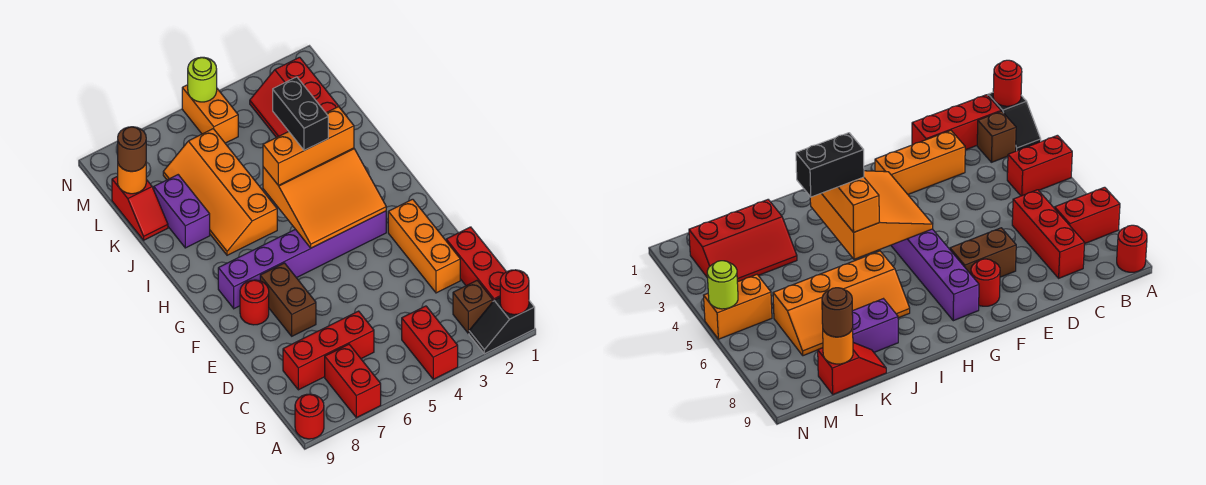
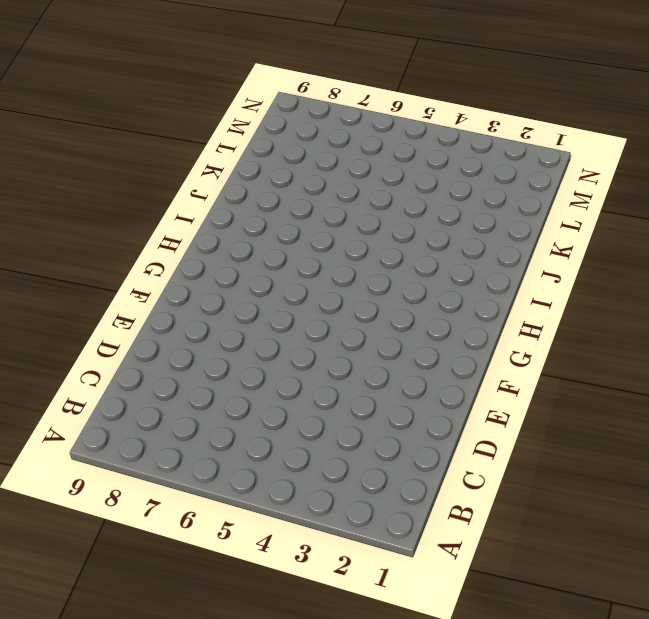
none -> black slope A1:A2 level 1 top 1
none -> red brick A4:B4 level 1
none -> red brick A7:B7 level 1

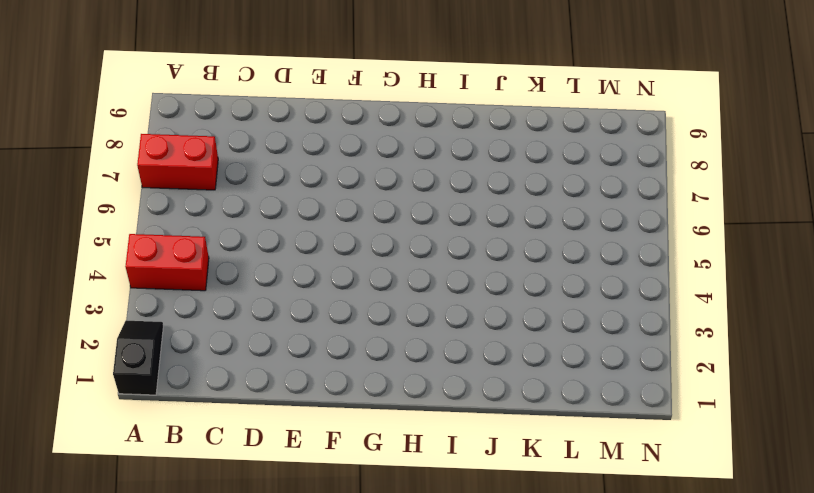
none -> red round brick A9 level 1
none -> red brick B1:D1 level 1
none -> brown brick B2 level 1

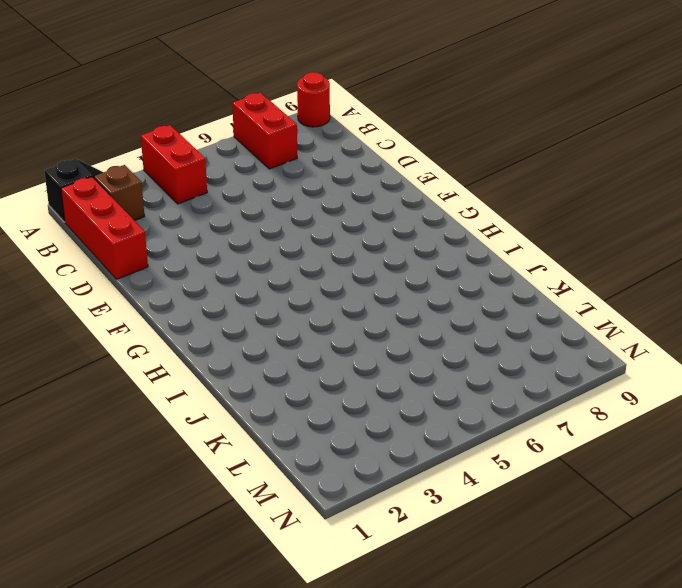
none -> red brick C6:C8 level 1
none -> orange brick D2:F2 level 1
none -> brown brick E7:F7 level 1

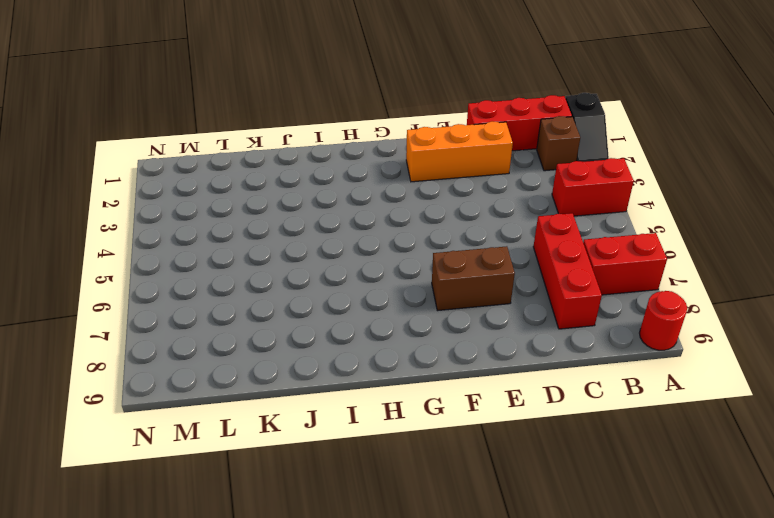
none -> red round brick F8 level 1
none -> purple brick G3:G8 level 1
none -> orange slope I6:L7 level 1 top 6

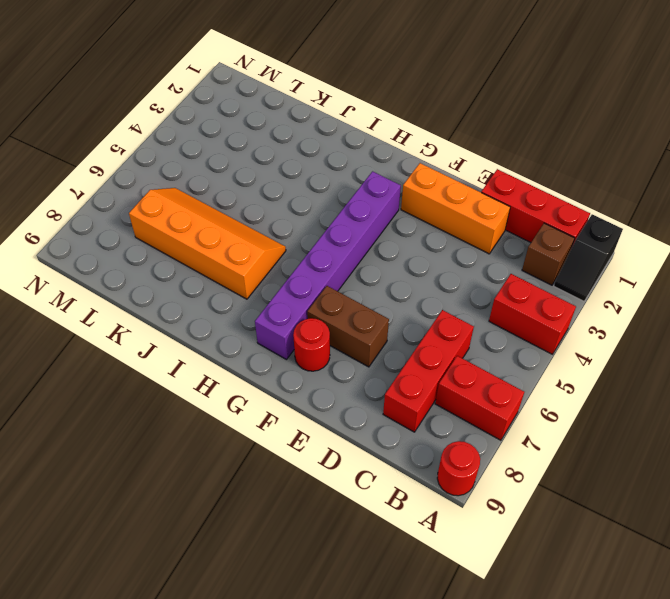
orange slope I6:L7 level 1 top 7 -> orange slope I6:L7 level 1 top 6
none -> purple brick J8:K8 level 1
none -> red slope K2:M3 level 1 top 2
none -> red slope K9:L9 level 1 top L

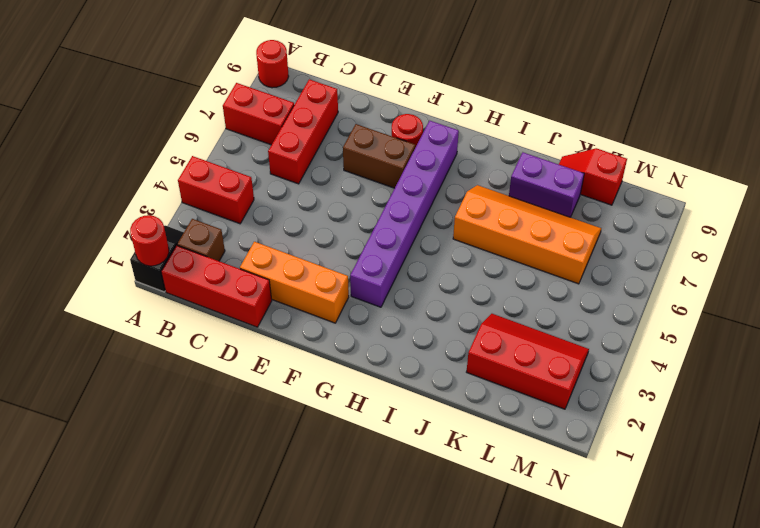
none -> orange brick M5:N5 level 1
none -> orange slope G3:I5 level 2 top I
none -> orange round brick L9 level 2

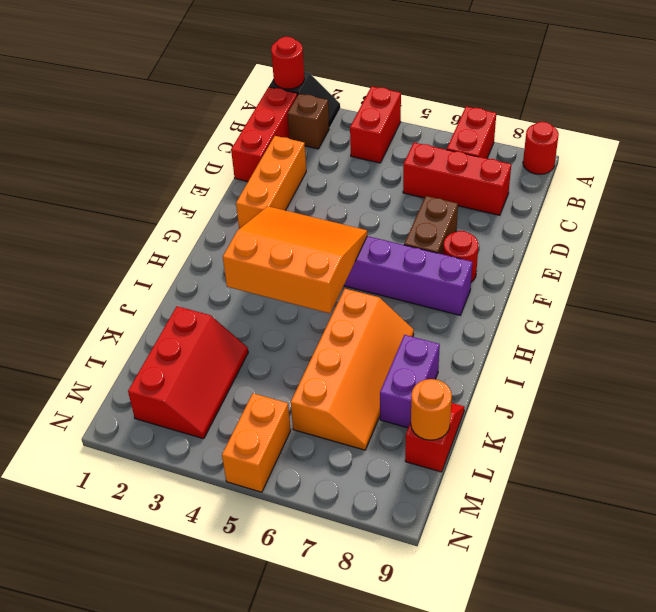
none -> lime round brick N5 level 2
none -> orange brick I3:I5 level 3
none -> brown round brick L9 level 3

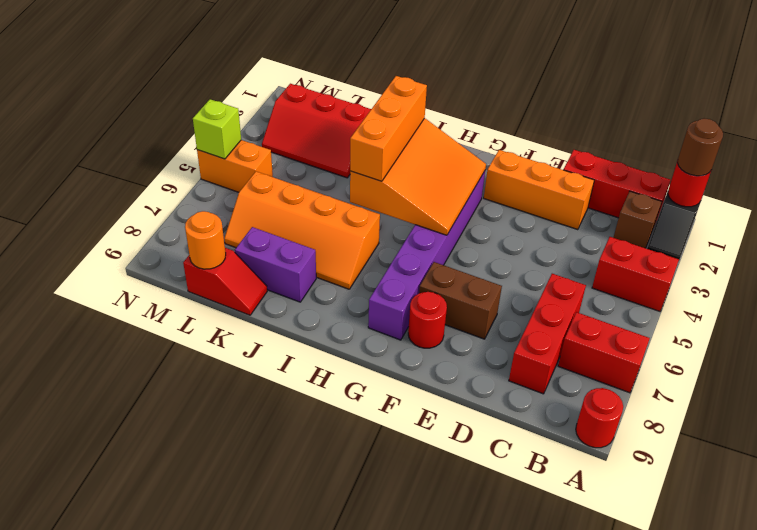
brown round brick A1 level 3 -> brown round brick L9 level 3
lime brick N5 level 2 -> lime round brick N5 level 2
none -> black brick I4:J4 level 4

